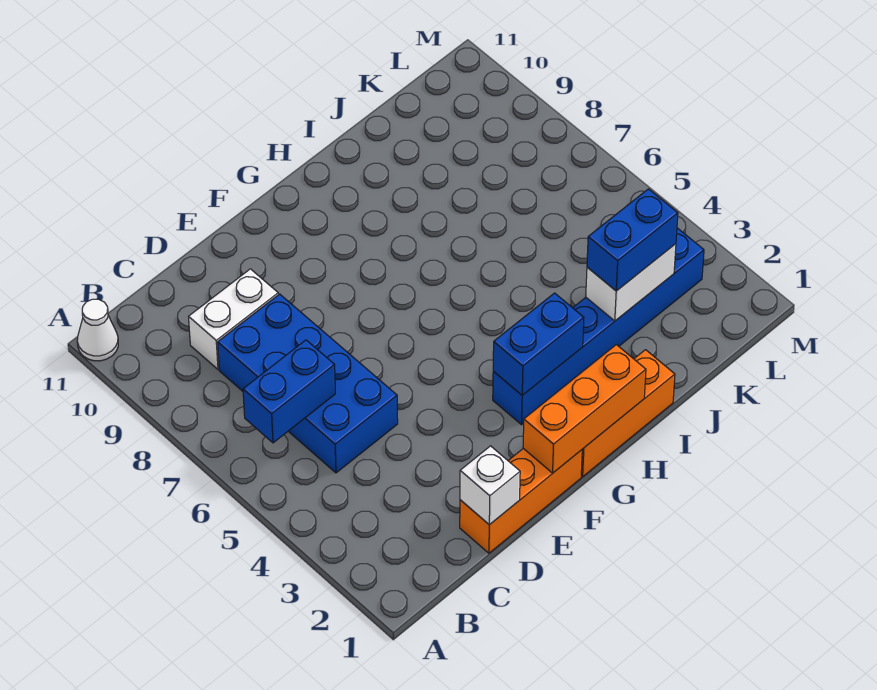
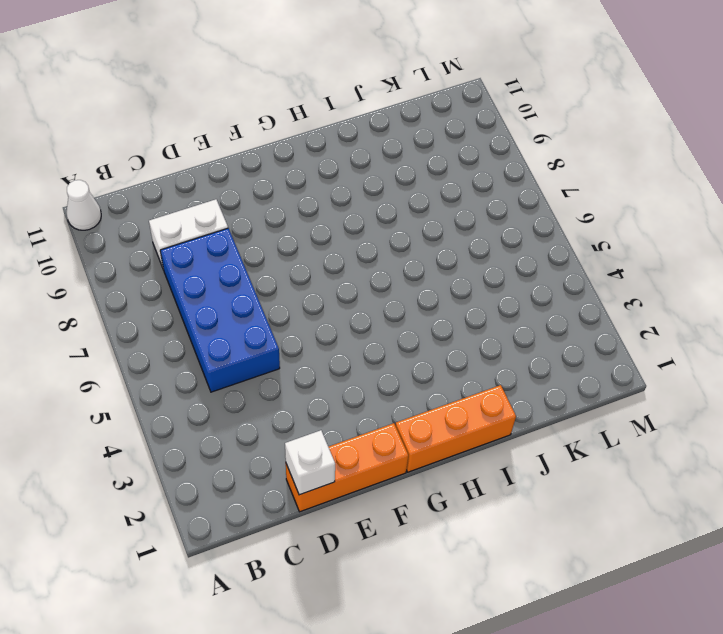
none -> blue brick G3:L3 level 1
none -> blue brick B6:C6 level 2
none -> orange brick F1:H1 level 2

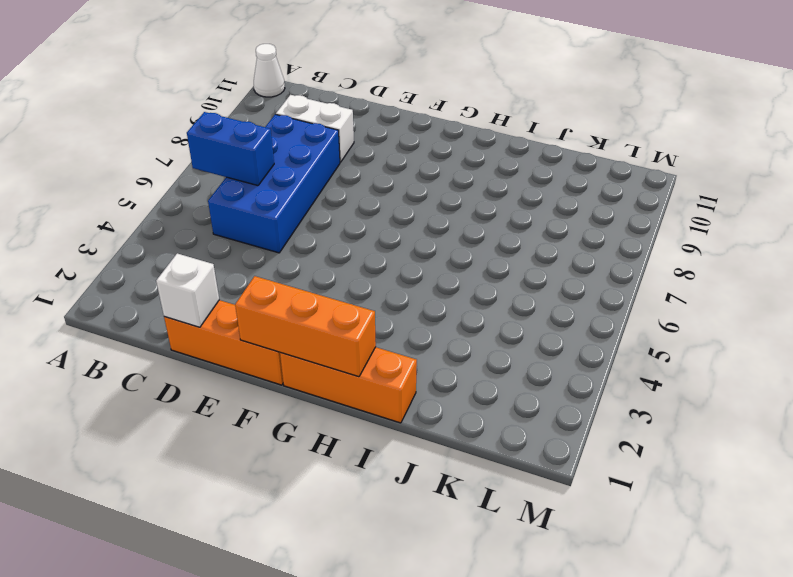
none -> blue brick G3:L3 level 1
none -> blue brick G3:H3 level 2
none -> white brick J3:K3 level 2

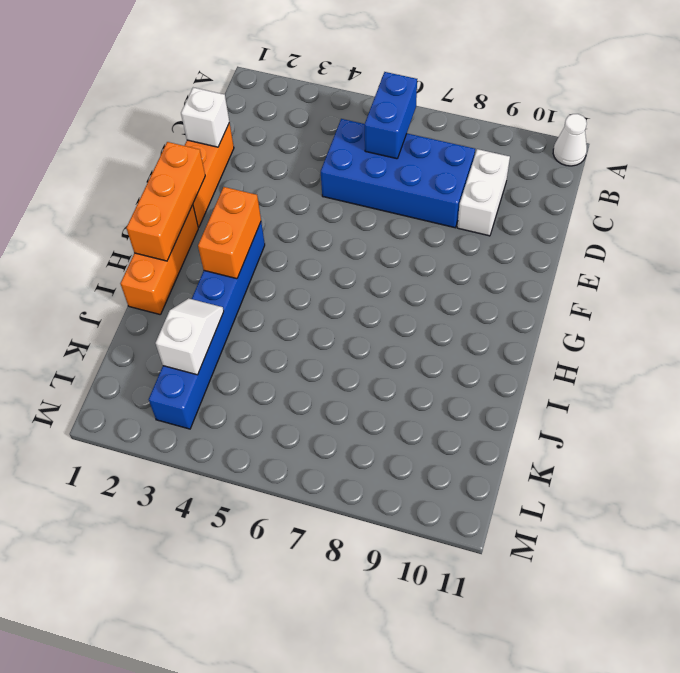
orange brick G3:H3 level 2 -> blue brick G3:H3 level 2
white slope J3:K3 level 2 top K -> white brick J3:K3 level 2
none -> blue brick J3:K3 level 3

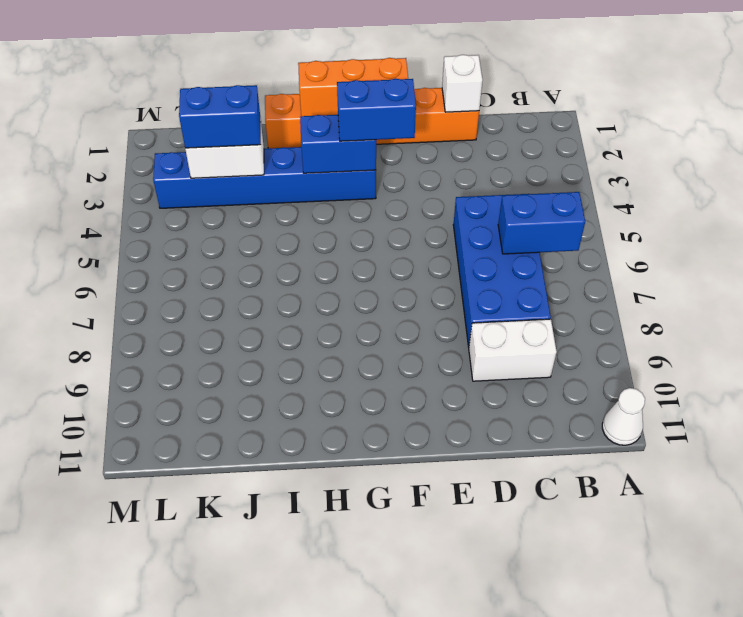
blue brick F3:G3 level 3 -> none

